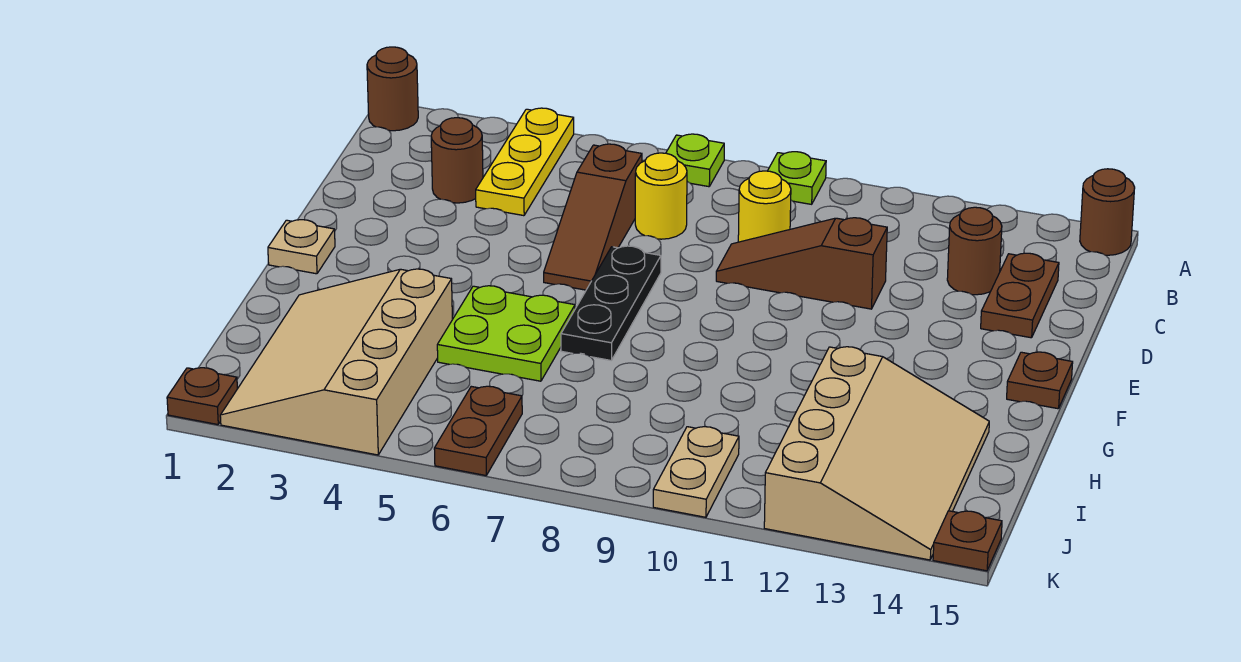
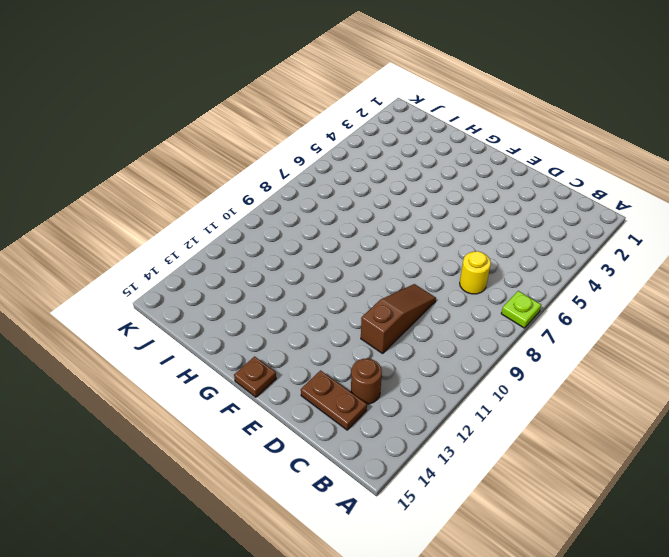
none -> brown round brick A1 level 1
none -> yellow plate A4:C4 level 1
none -> lime plate A9 level 1

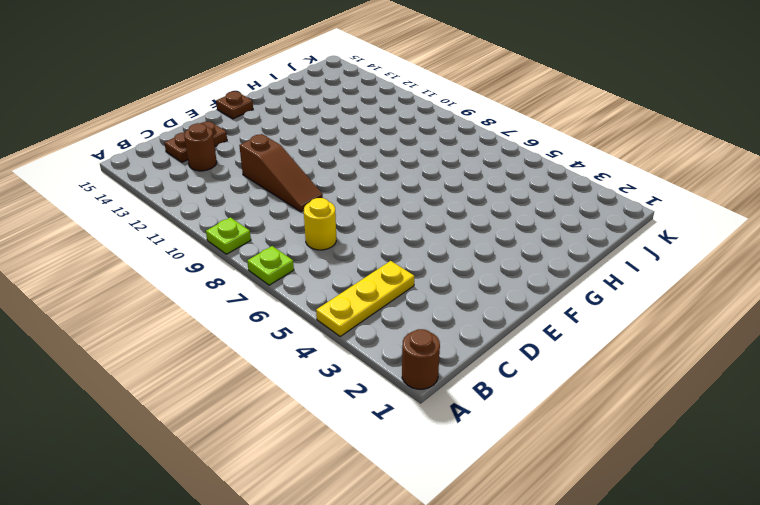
none -> brown round brick A15 level 1
none -> brown round brick C3 level 1
none -> brown slope C6:E6 level 1 top C

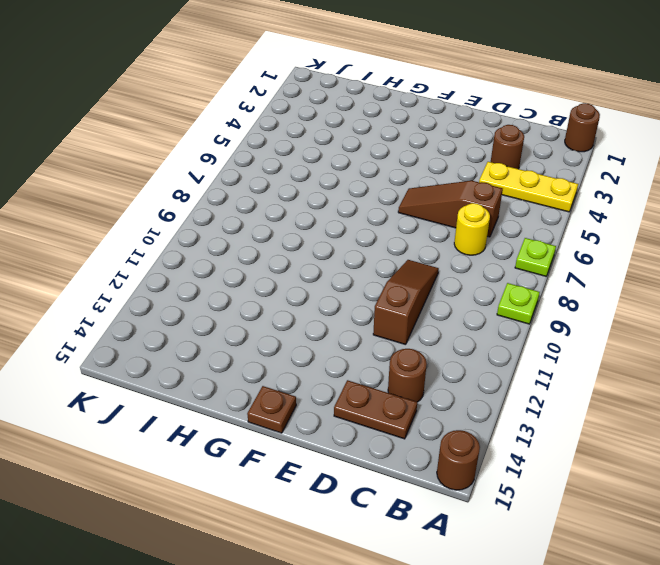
none -> yellow round brick C9 level 1
none -> black plate E7:G7 level 1
none -> tan plate F1 level 1

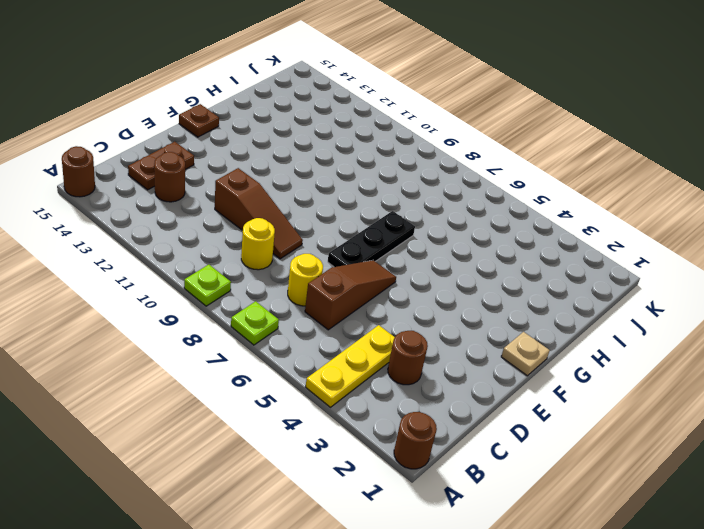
none -> lime plate G5:H6 level 1
none -> tan slope H2:K4 level 1 top 4
none -> tan slope H12:K14 level 1 top 12

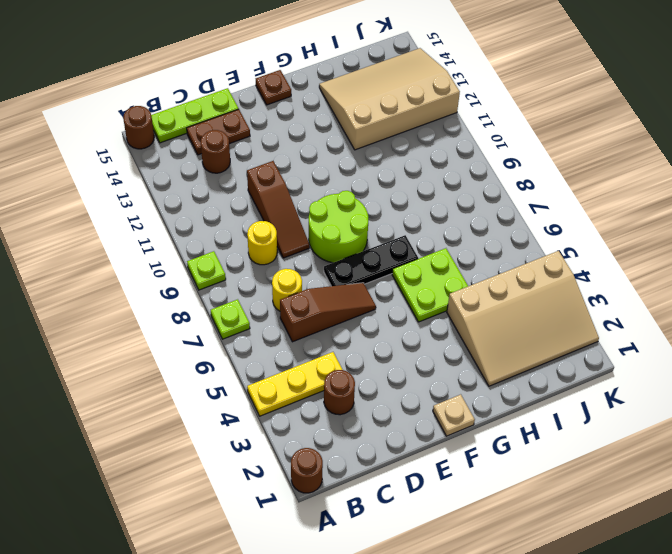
lime plate B15:D15 level 1 -> none
lime round brick E8:F9 level 1 -> none
none -> brown plate J6:K6 level 1
none -> tan plate J10:K10 level 1
none -> brown plate K1 level 1

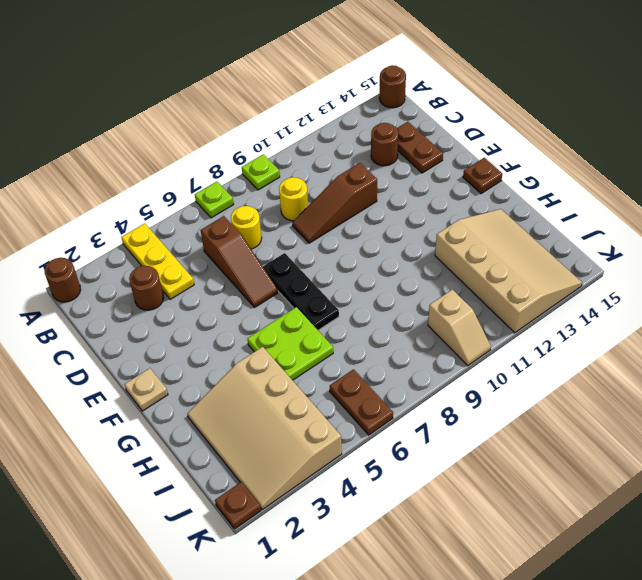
tan slope J10:K10 level 1 top J -> tan plate J10:K10 level 1
none -> brown plate K15 level 1

